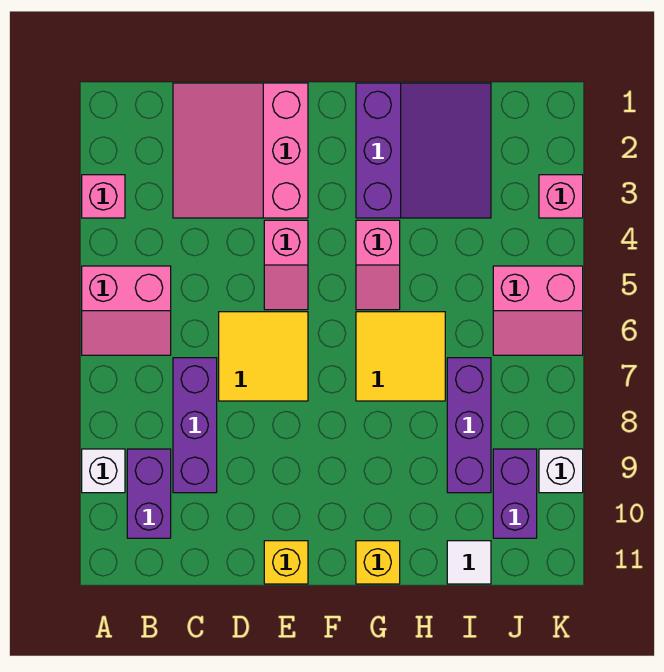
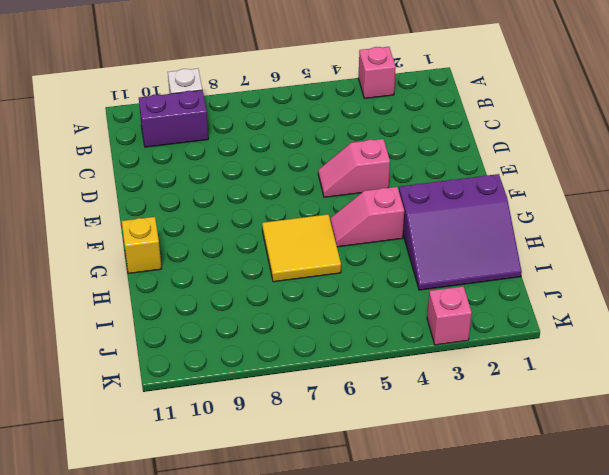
none -> pink slope A5:B6 level 1 top 5
none -> pink slope C1:E3 level 1 top E
none -> purple brick C7:C9 level 1

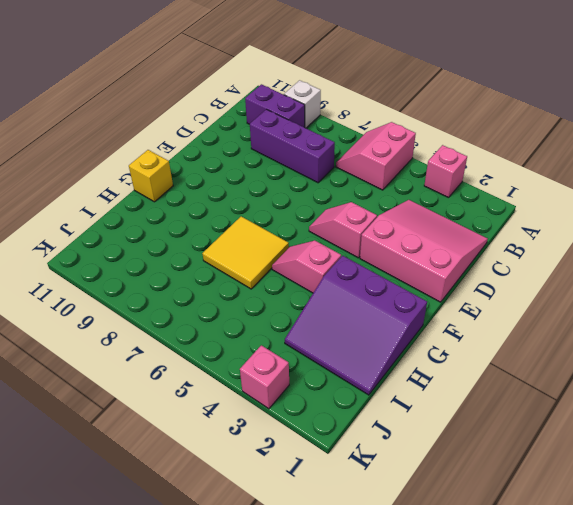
none -> yellow tile D6:E7 level 1
none -> yellow brick E11 level 1
none -> purple brick I7:I9 level 1

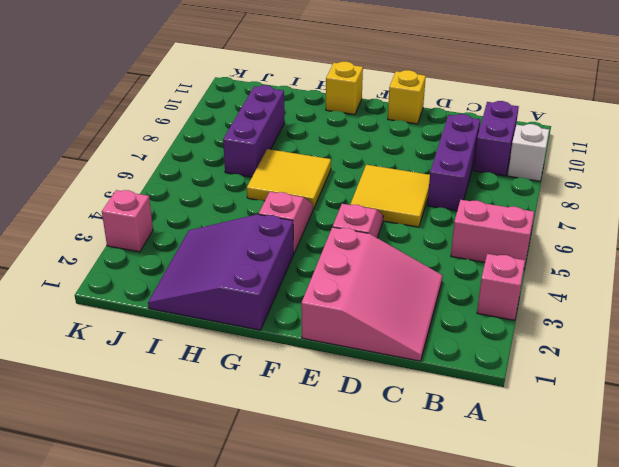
none -> white tile I11 level 1
none -> pink slope J5:K6 level 1 top 5
none -> purple brick J9:J10 level 1

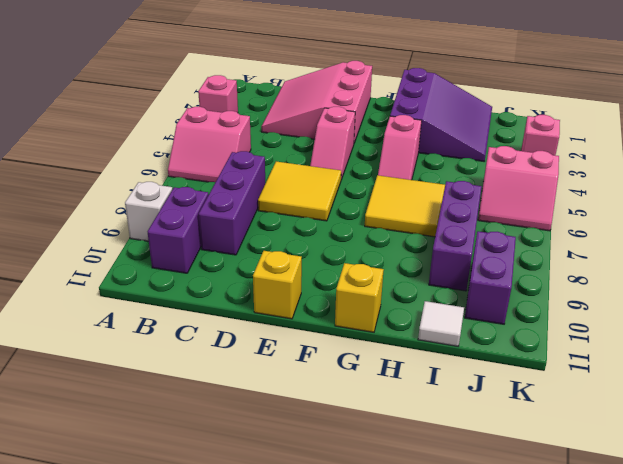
none -> white brick K9 level 1

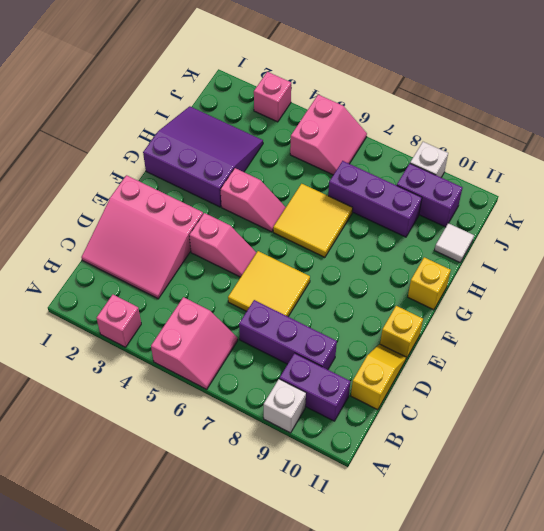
yellow slope C11:D11 level 1 top C -> none

